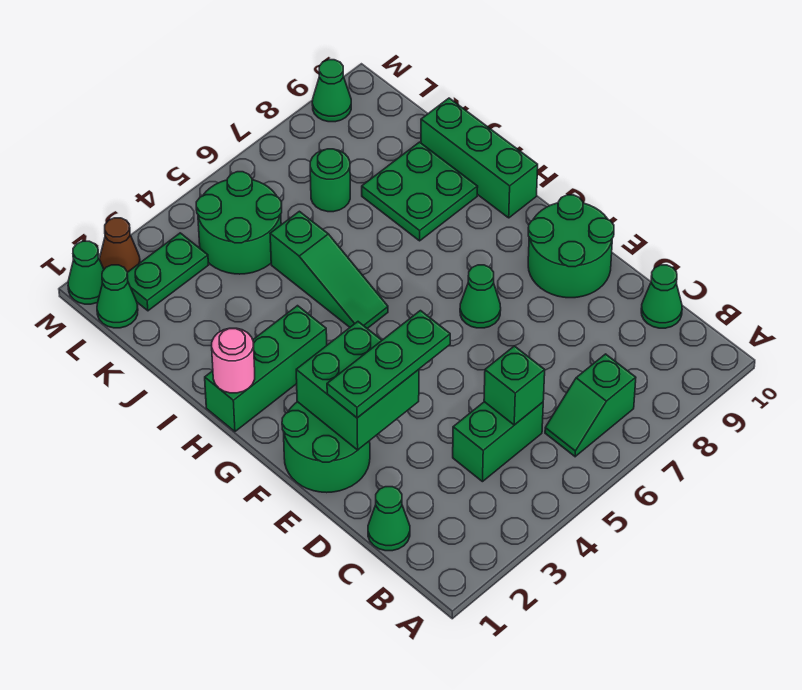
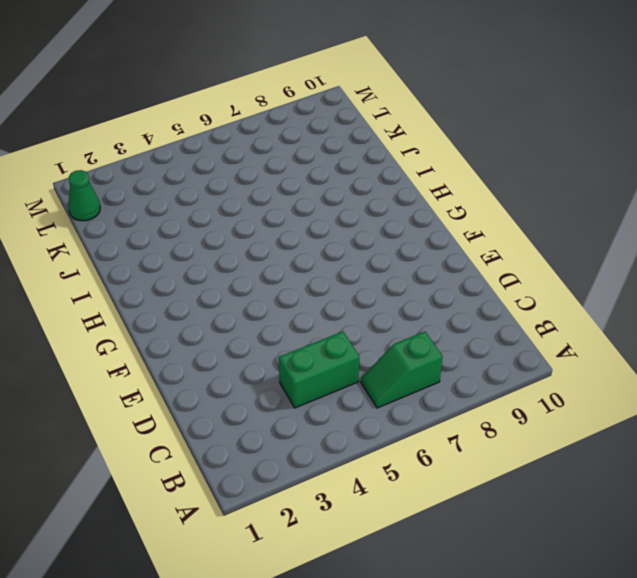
none -> green cone C1 level 1
none -> green cone C10 level 1
none -> green round brick E1:F2 level 1

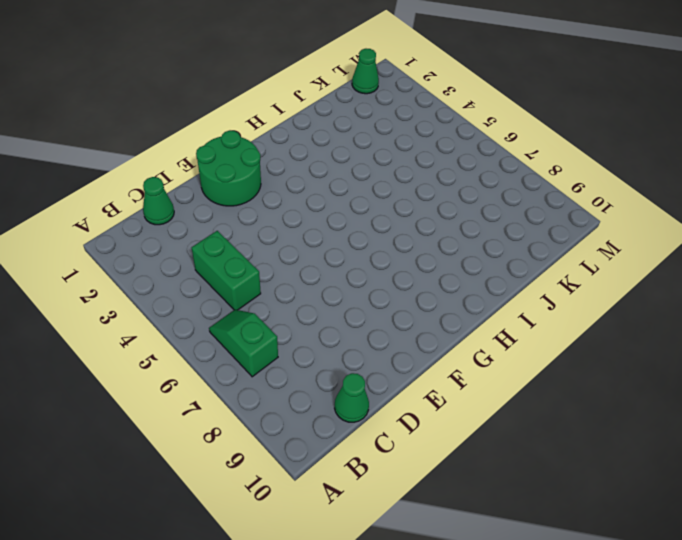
none -> green round brick E9:F10 level 1
none -> green cone F7 level 1
none -> green brick H1:H3 level 1

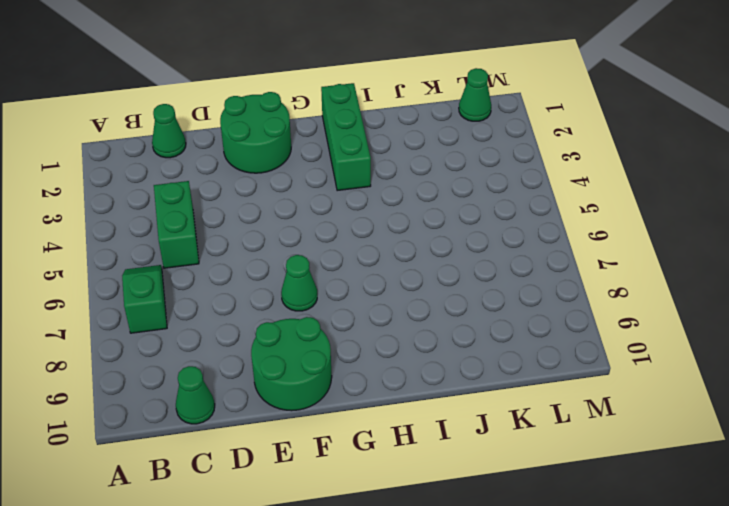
none -> green slope H5:J5 level 1 top J
none -> green brick H10:J10 level 1
none -> green plate I8:J9 level 1

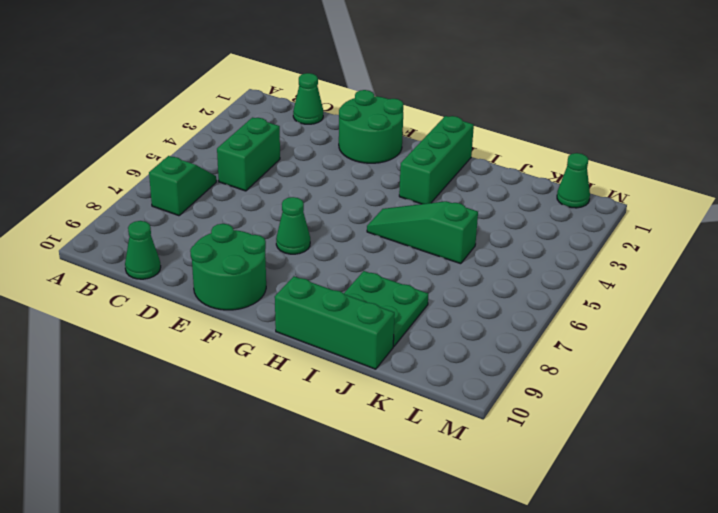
none -> green round brick K4:L5 level 1
none -> green round brick K7 level 1
none -> green plate L2:L3 level 1

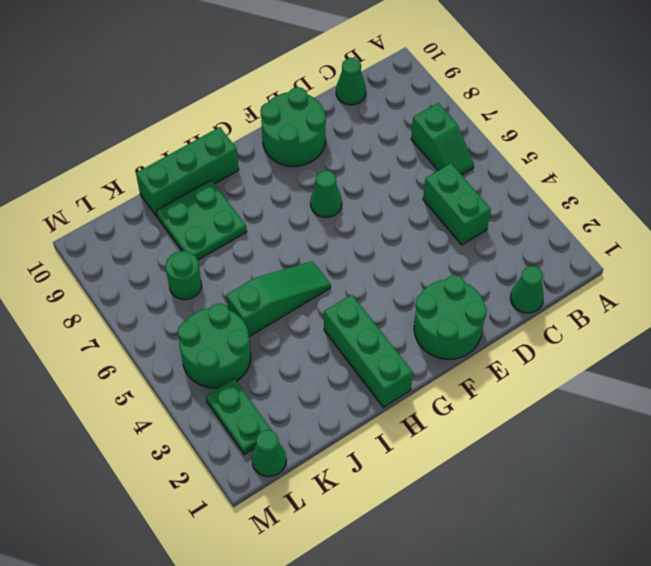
none -> green cone M1 level 1
none -> brown cone M2 level 1
none -> green cone M9 level 1

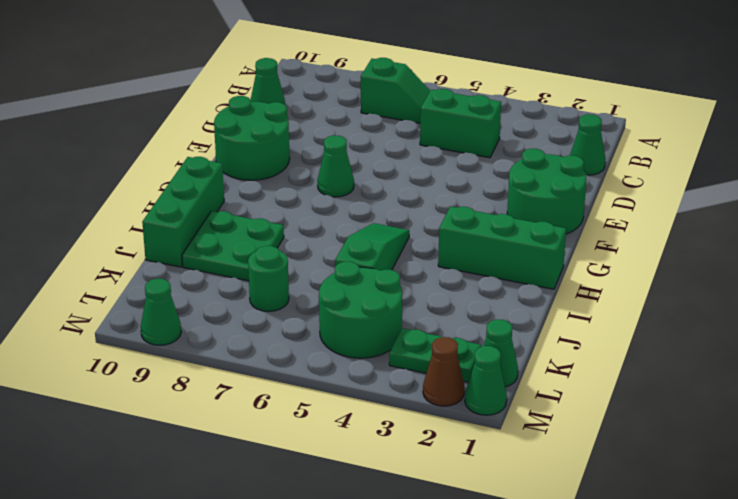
none -> green brick C5 level 2
none -> green brick E2:F3 level 2
none -> pink round brick H1 level 2

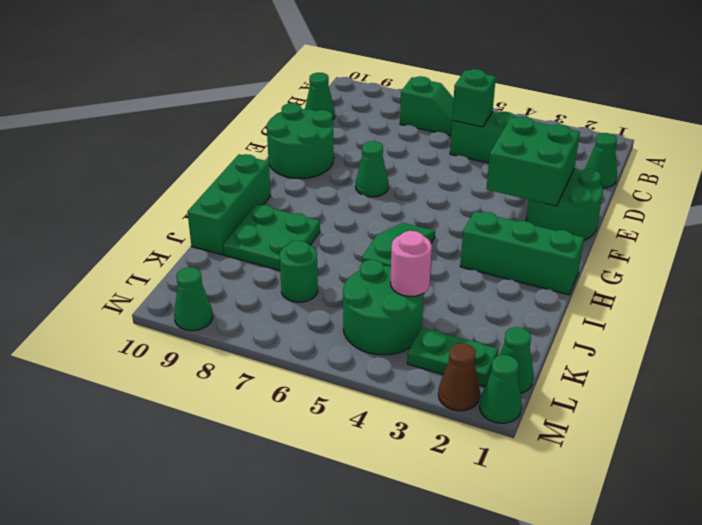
pink round brick K4 level 2 -> pink round brick H1 level 2
none -> green plate E2:E4 level 3

